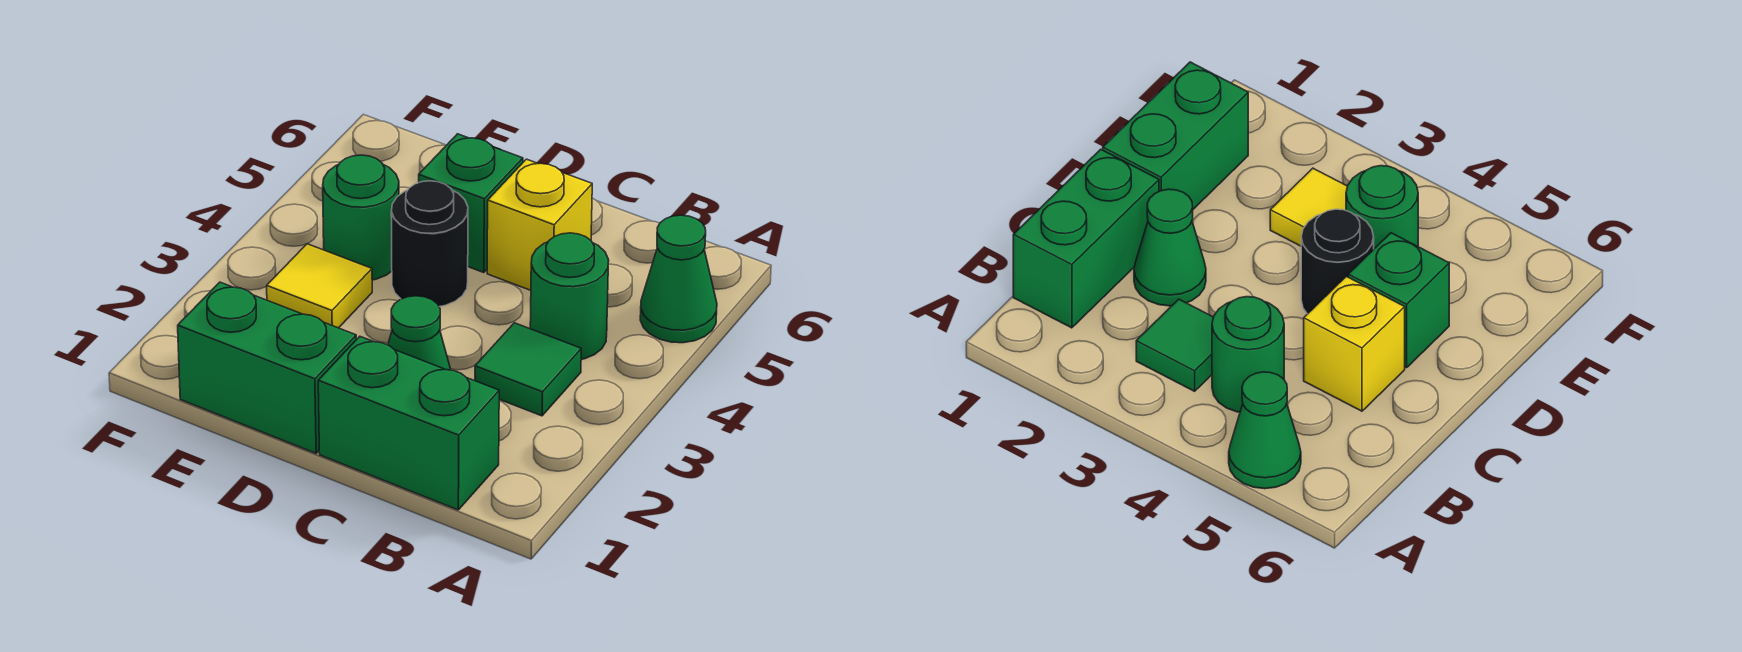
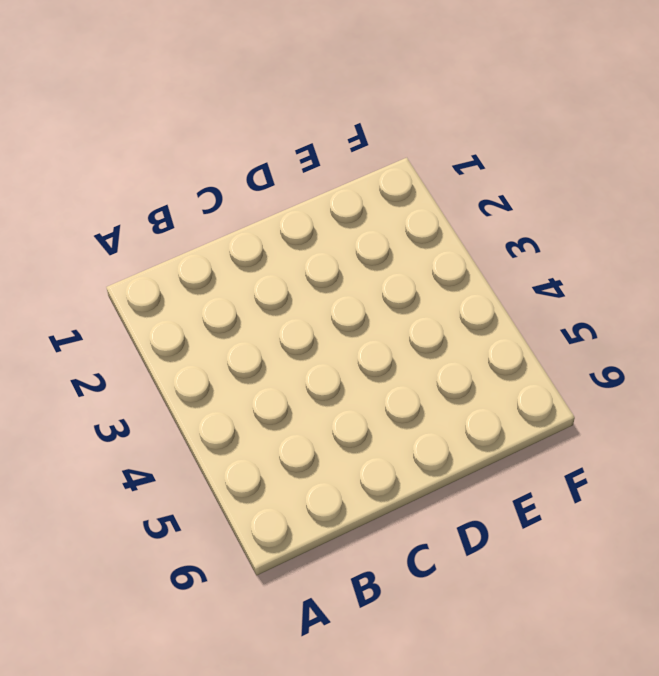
none -> green cone A5 level 1
none -> green brick B1:C1 level 1

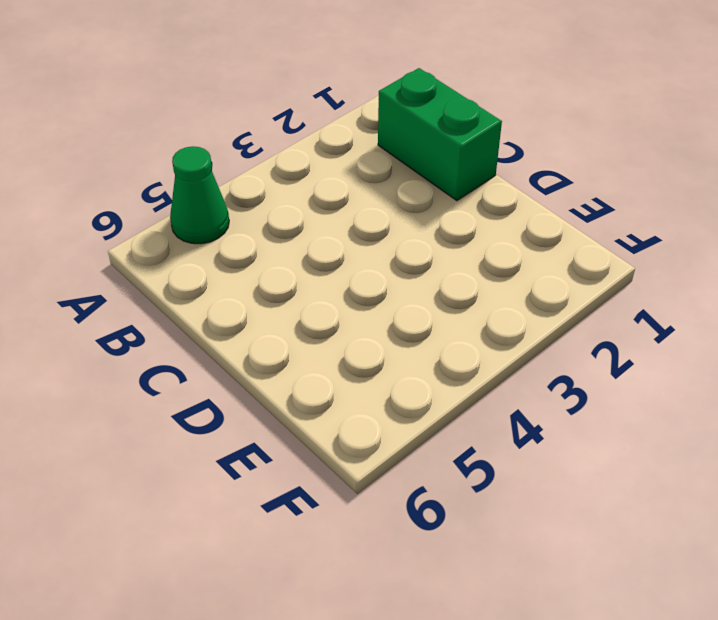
none -> green tile B3 level 1
none -> green round brick B4 level 1

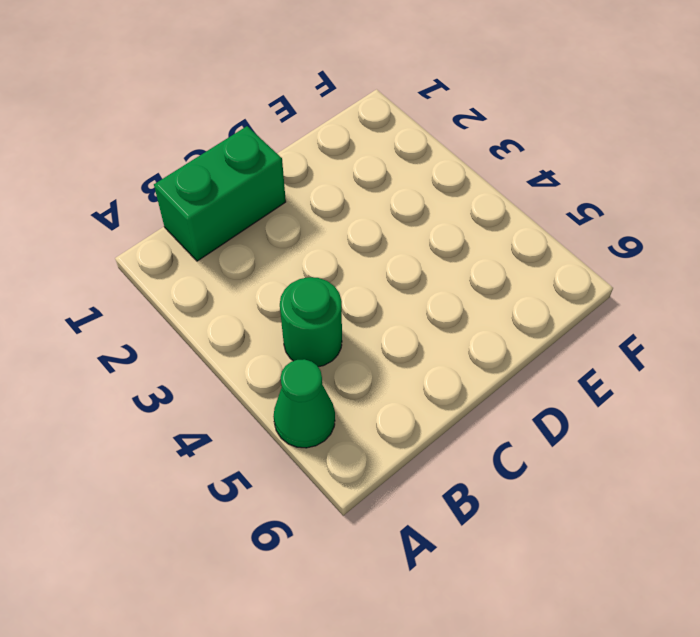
none -> green tile B3 level 1
none -> green cone C2 level 1

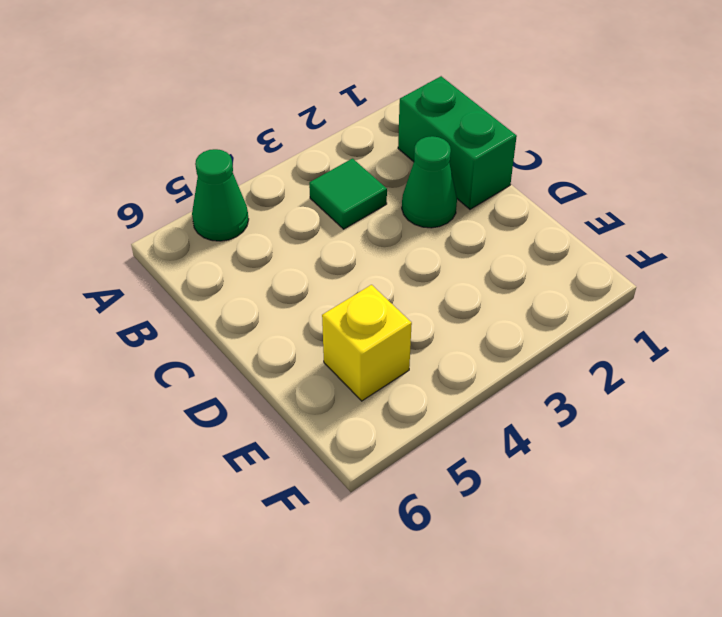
yellow brick E5 level 1 -> yellow brick C5 level 1
none -> green round brick B4 level 1
none -> green brick D1:E1 level 1

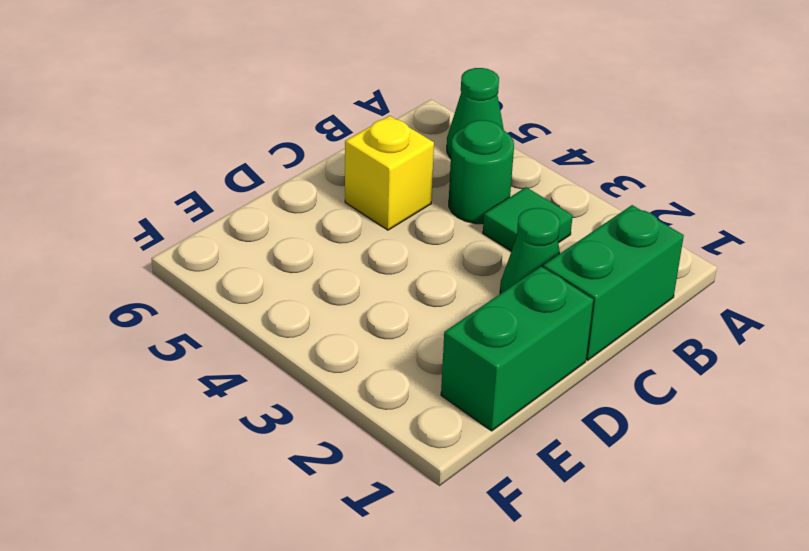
none -> black round brick D4 level 1
none -> green brick D5 level 1

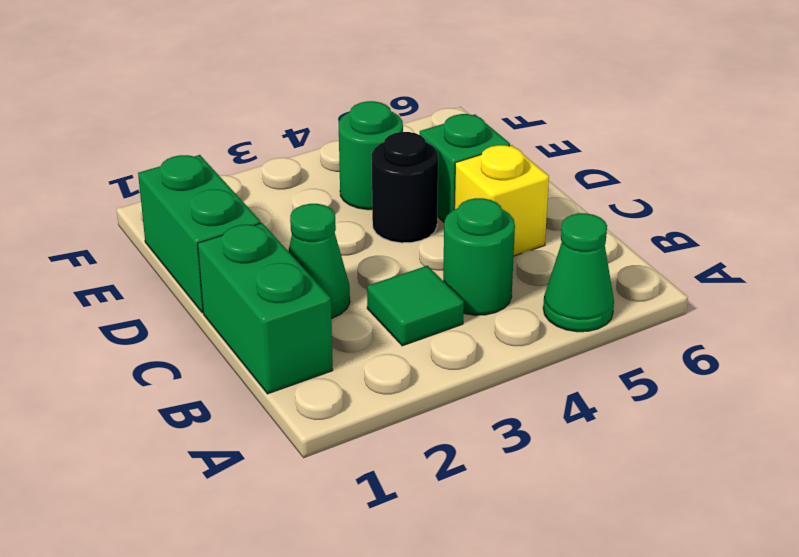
none -> yellow tile E3 level 1

